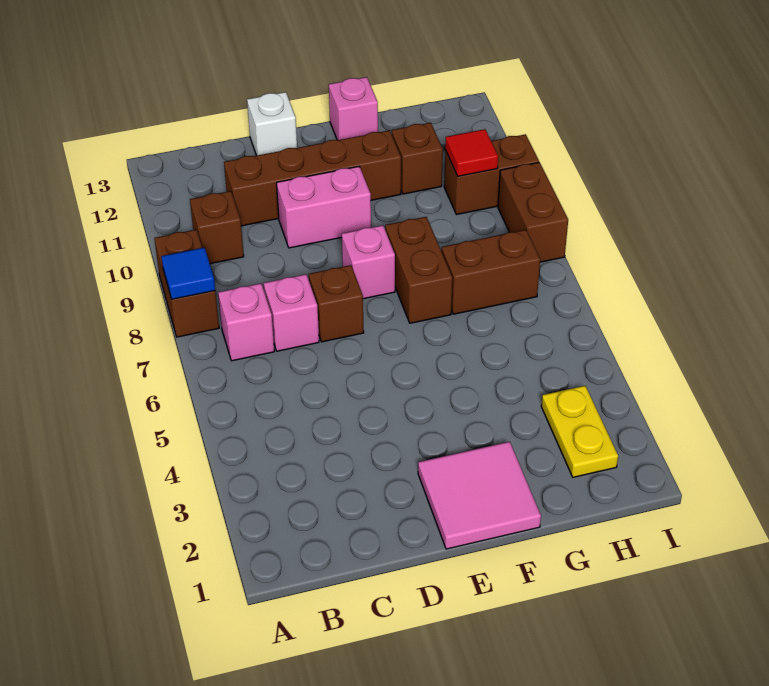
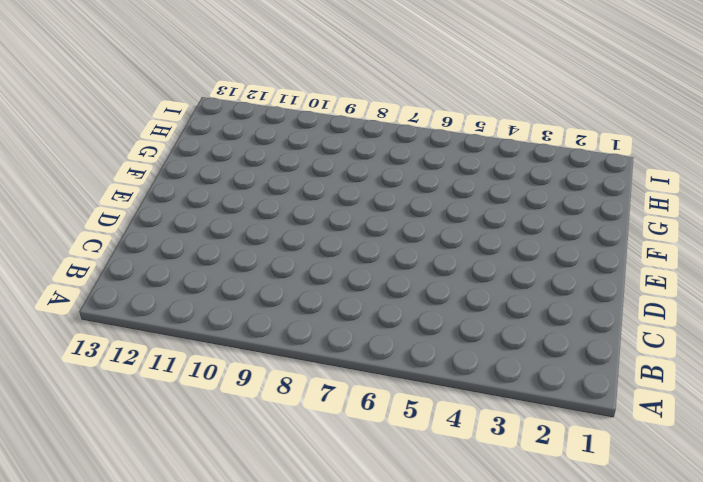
none -> brown brick A8:A9 level 1
none -> pink brick B7 level 1
none -> brown brick B10 level 1

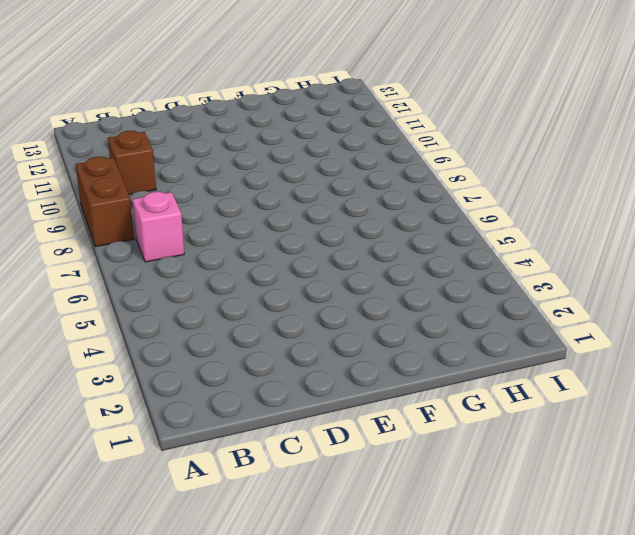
none -> pink brick C7 level 1
none -> brown brick C11:F11 level 1
none -> brown brick D7 level 1

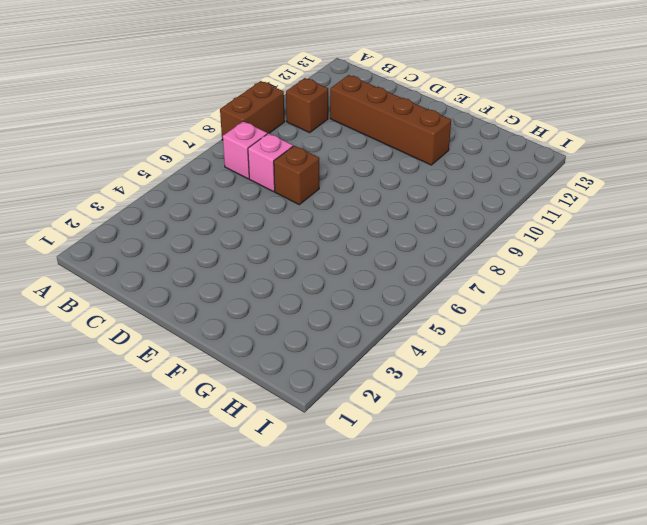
none -> pink brick D10:E10 level 1
none -> white brick D13 level 1
none -> pink tile E1:F2 level 1

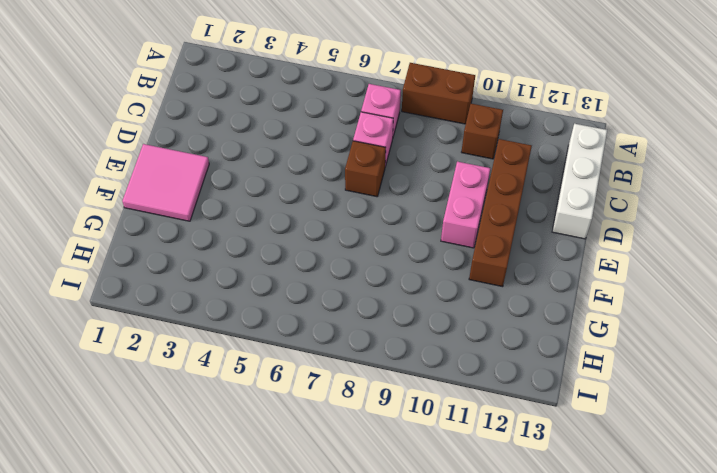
white brick B13:D13 level 1 -> white brick D13 level 1
none -> pink brick E8 level 1
none -> brown brick F7:F8 level 1
none -> pink brick F13 level 1

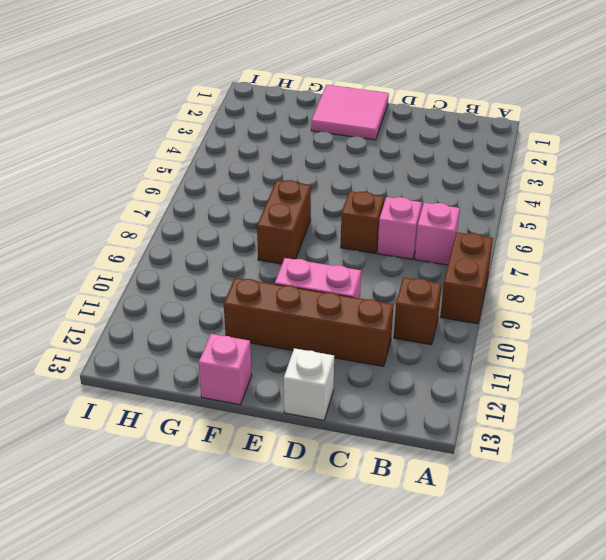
none -> pink brick E8 level 1
none -> brown brick G7:H7 level 1
none -> brown brick G11 level 1

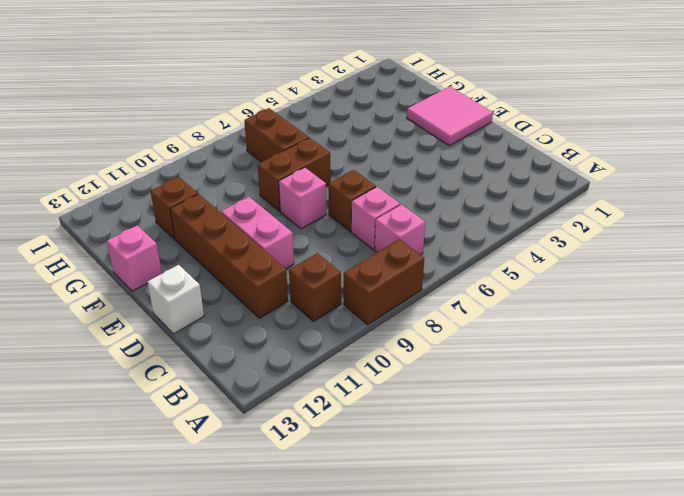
none -> yellow plate H2:H3 level 1
none -> brown brick H10:I10 level 1
none -> brown brick I8:I9 level 1

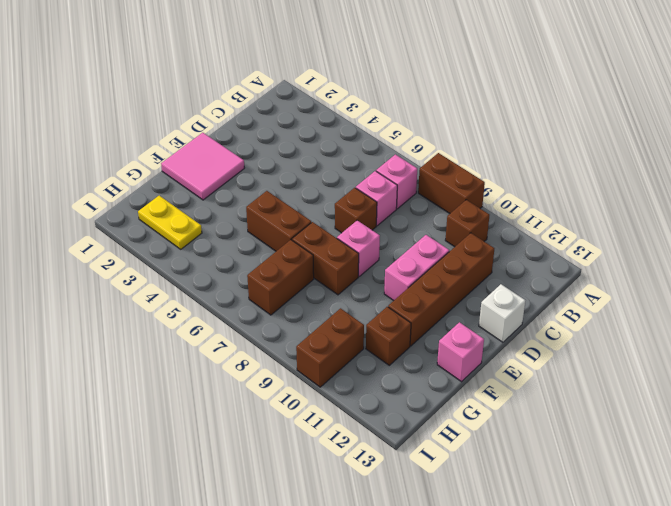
brown brick F5:F6 level 1 -> brown brick I8:I9 level 1
none -> blue tile A8 level 2
none -> red tile H10 level 2

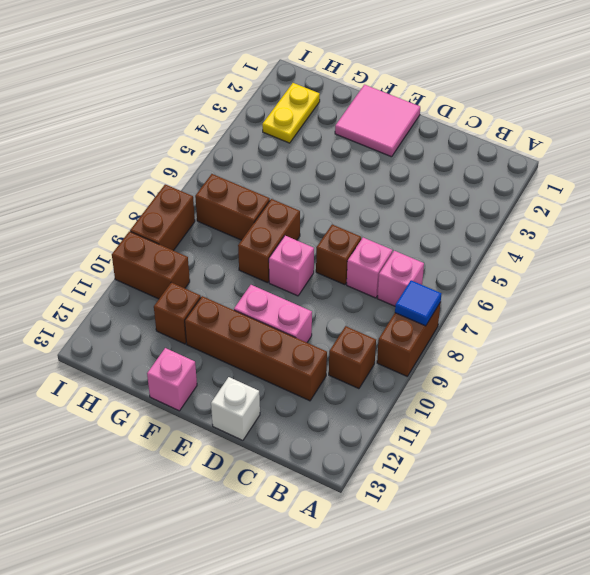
none -> red tile H10 level 2

